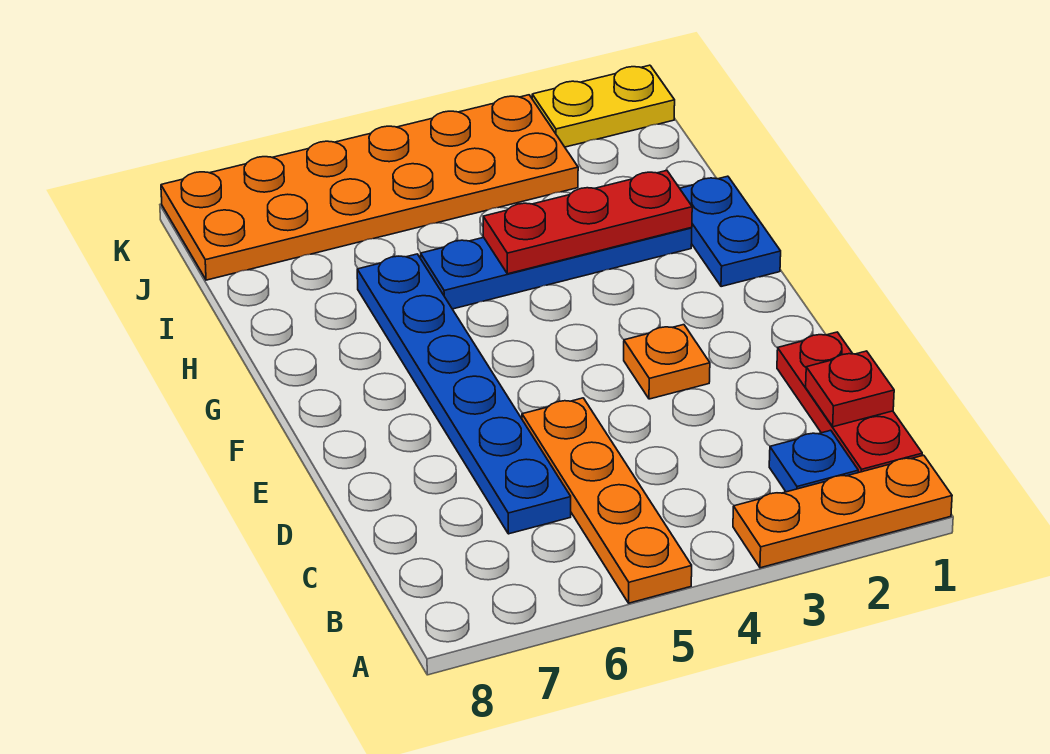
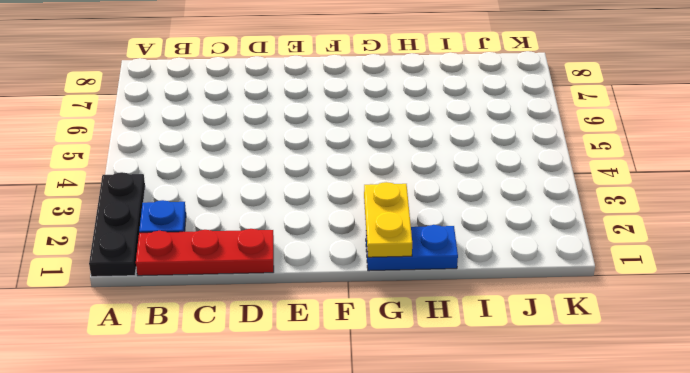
black plate A1:A3 level 1 -> orange plate A1:A3 level 1
yellow plate G1:G2 level 2 -> yellow plate K1:K2 level 1
none -> orange plate A5:D5 level 1
none -> blue plate C6:H6 level 1
none -> orange plate E3 level 1

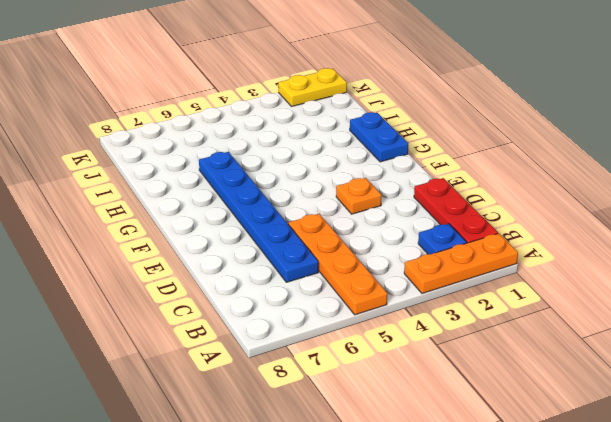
none -> blue plate H2:H5 level 1
none -> orange plate J3:K8 level 1
none -> red plate C1 level 2

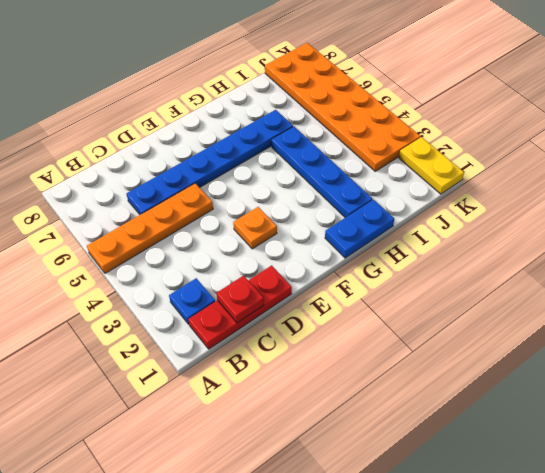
none -> orange plate A1:A3 level 1
none -> red plate H2:H4 level 2

